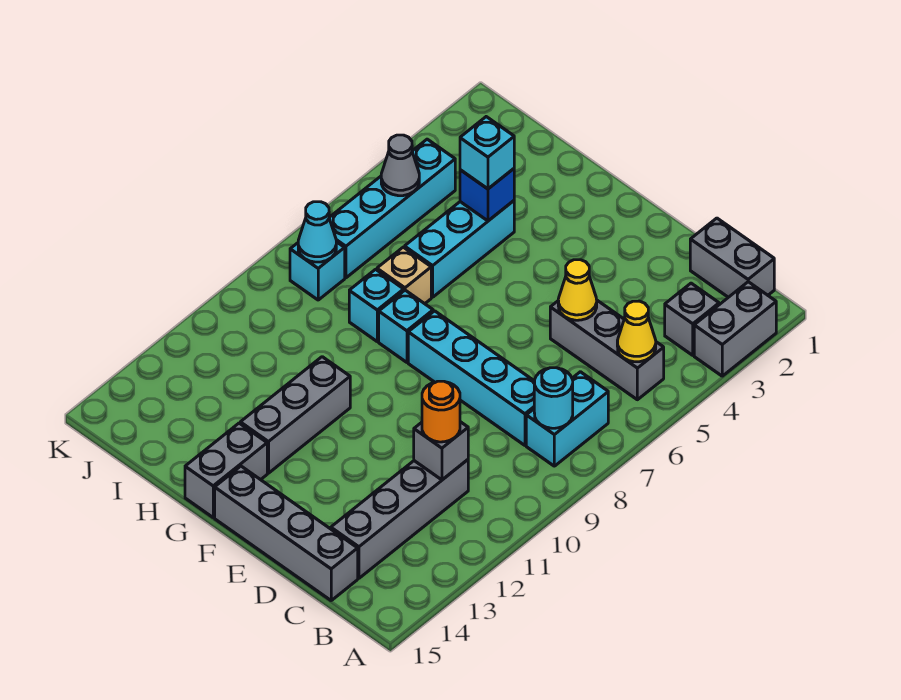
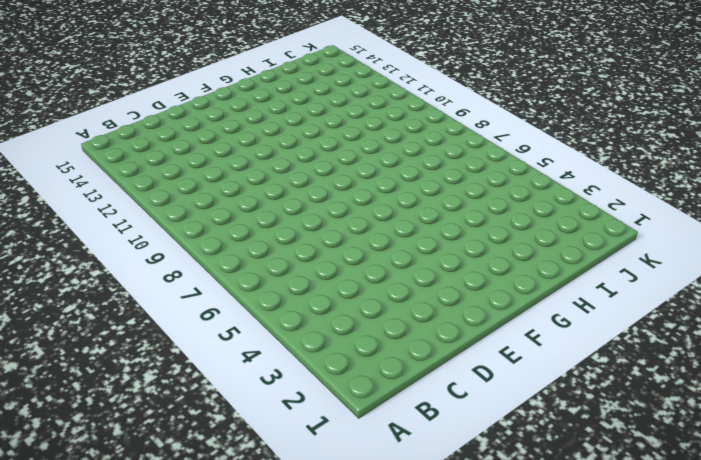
none -> grey brick A2:A3 level 1
none -> grey brick B1:C1 level 1
none -> grey brick B3 level 1

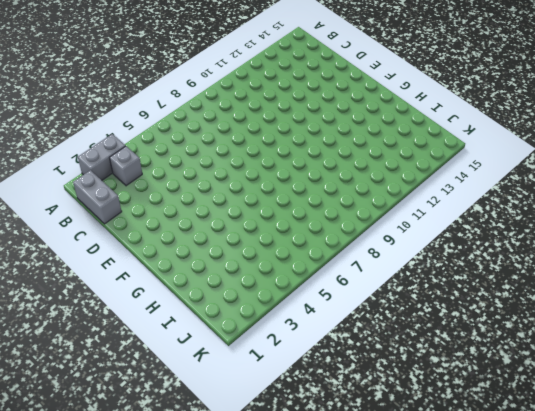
none -> grey brick B5:D5 level 1
none -> cyan brick B7:B8 level 1
none -> cyan brick C8:F8 level 1

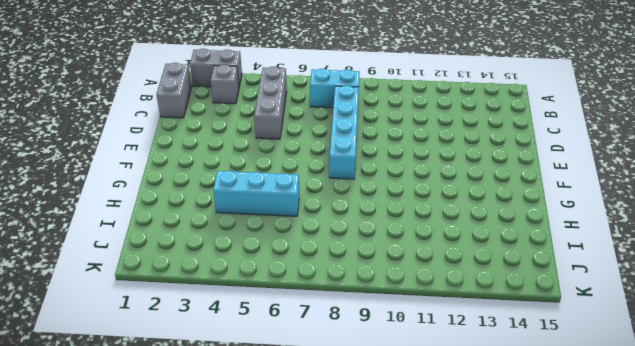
none -> grey brick C11:C14 level 1
none -> grey brick C15:F15 level 1
none -> cyan brick G8 level 1

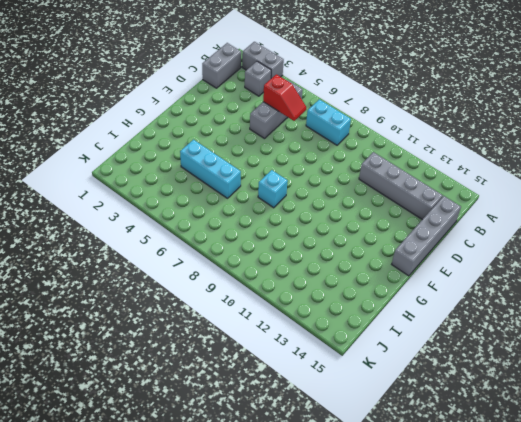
red slope C5:C6 level 2 top 5 -> none
none -> cyan brick C8:F8 level 1
none -> grey brick G11:G13 level 1
none -> grey brick G14:G15 level 1

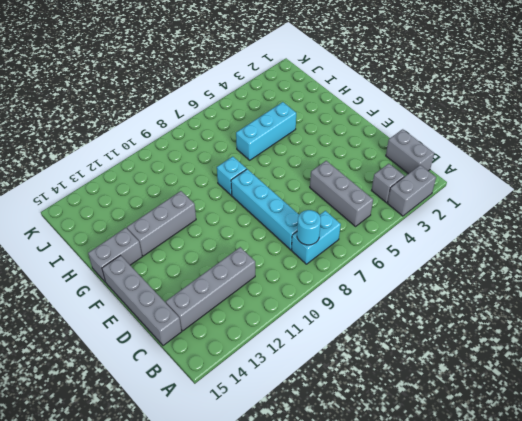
none -> tan brick H7 level 1
none -> cyan brick H8 level 1
none -> cyan brick J4:J7 level 1

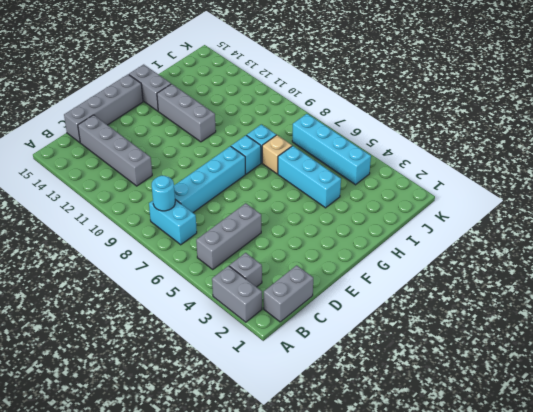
none -> cyan brick J8 level 1
none -> yellow cone B5 level 2
none -> grey brick C11 level 2

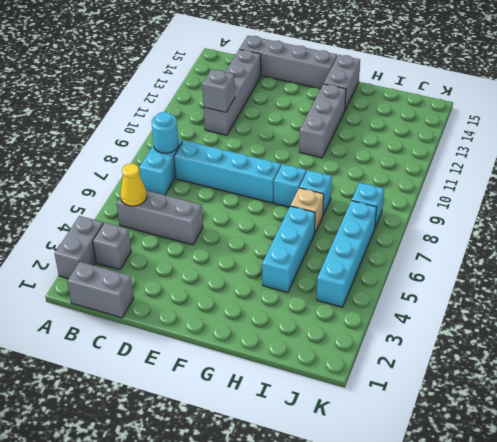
none -> yellow cone D5 level 2
none -> blue brick H4 level 2
none -> grey cone J5 level 2

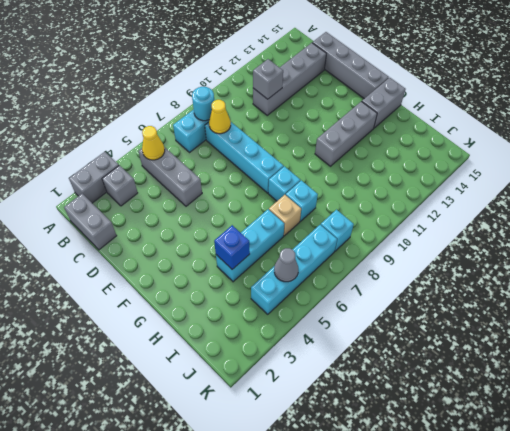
yellow cone C8 level 2 -> yellow cone D5 level 2
none -> cyan cone J8 level 2
none -> orange round brick C11 level 3
none -> cyan brick H4 level 3

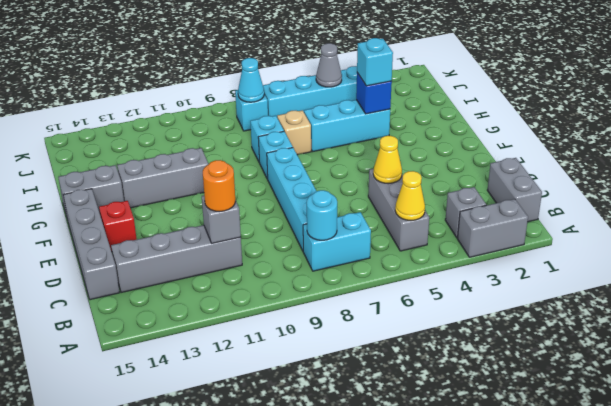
red brick E14 level 1 -> none

